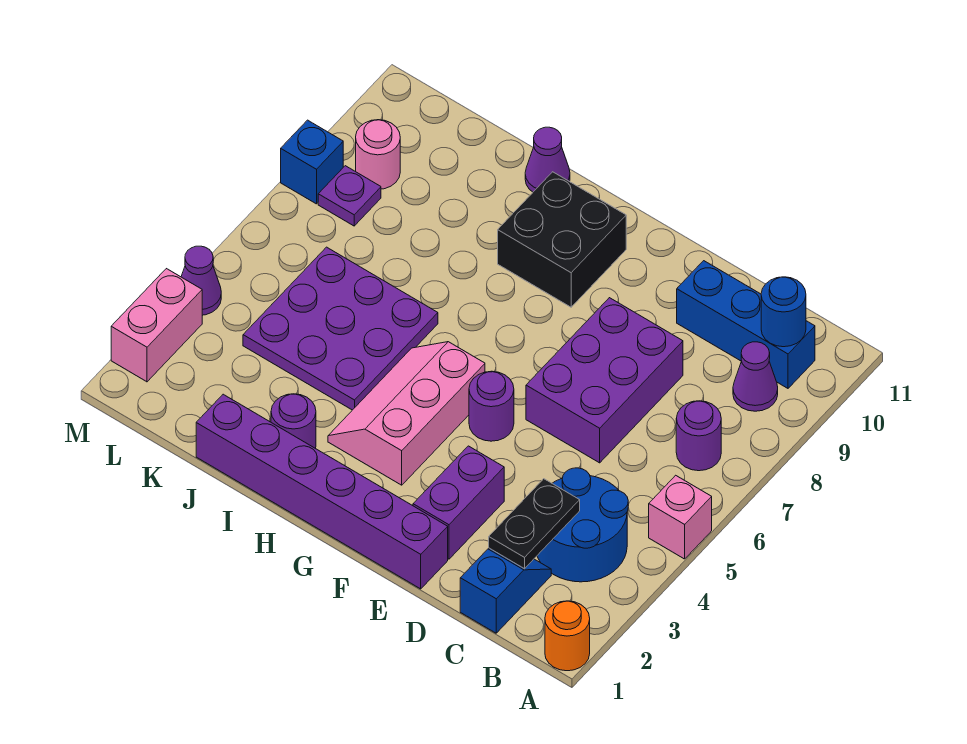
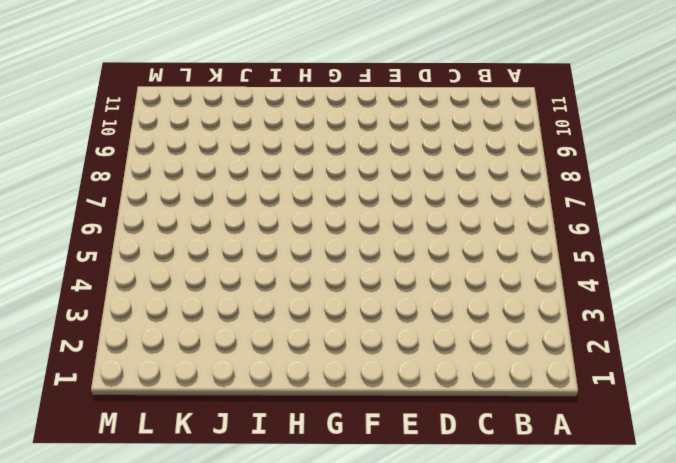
none -> orange round brick A1 level 1
none -> pink brick A5 level 1
none -> blue round brick B3:C4 level 1

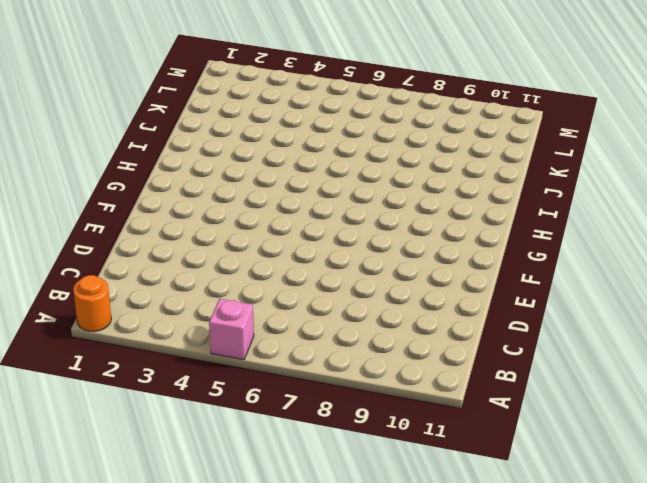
none -> blue round brick B3:C4 level 1
none -> purple round brick B7 level 1
none -> purple cone B9 level 1

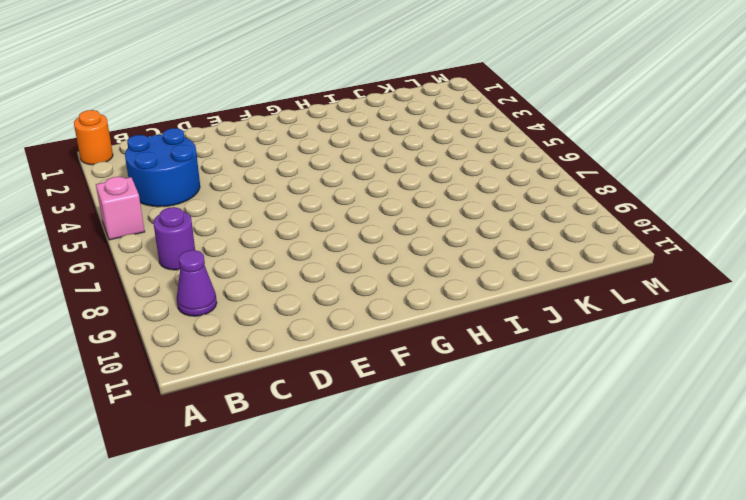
none -> blue brick B10:D10 level 1
none -> blue slope C1:C2 level 1 top 1
none -> purple brick D6:E8 level 1

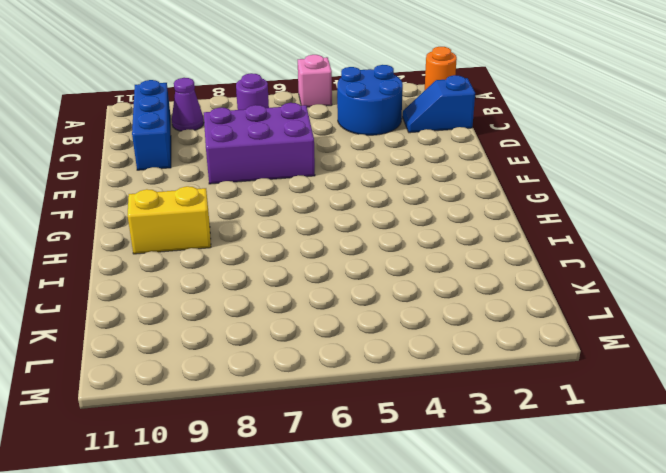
yellow brick H9:H10 level 1 -> black brick G9:H10 level 1
none -> purple brick E1:J1 level 1
none -> purple brick E2:E3 level 1
none -> purple round brick F5 level 1

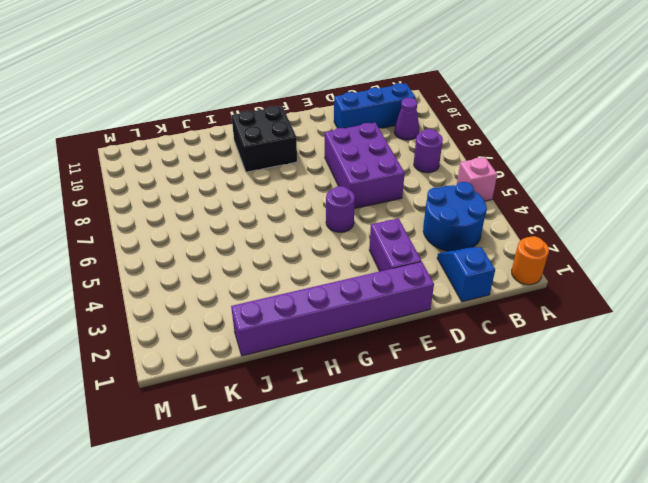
none -> pink slope G3:H5 level 1 top G
none -> purple round brick I2 level 1
none -> purple plate I4:K6 level 1

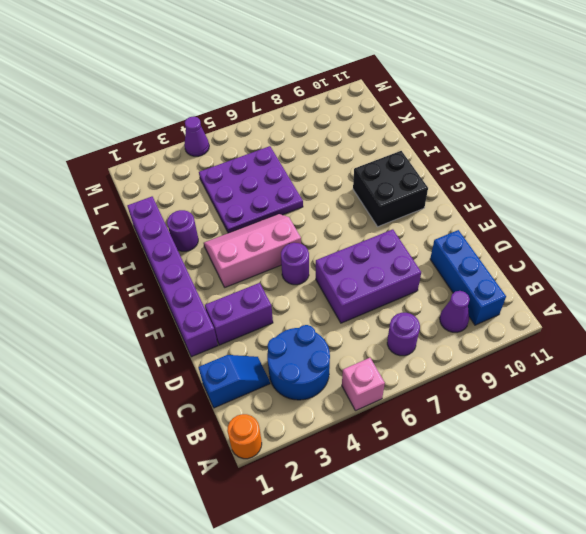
none -> purple cone I11 level 1
none -> purple plate L8 level 1
none -> pink round brick L9 level 1

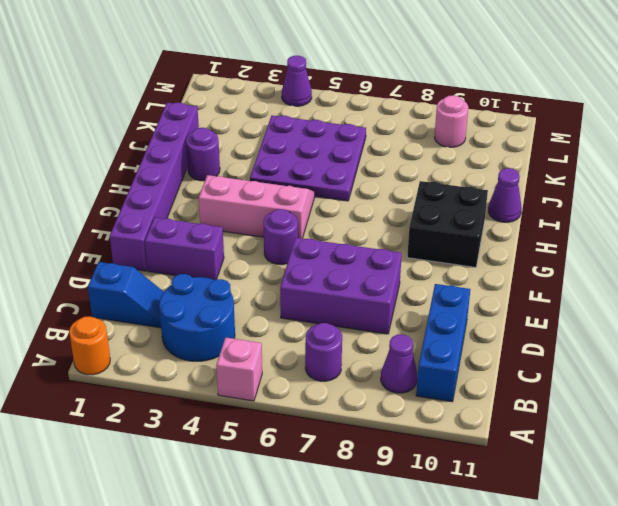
none -> purple plate L8 level 1
none -> pink brick M2:M3 level 1
none -> blue brick M8 level 1

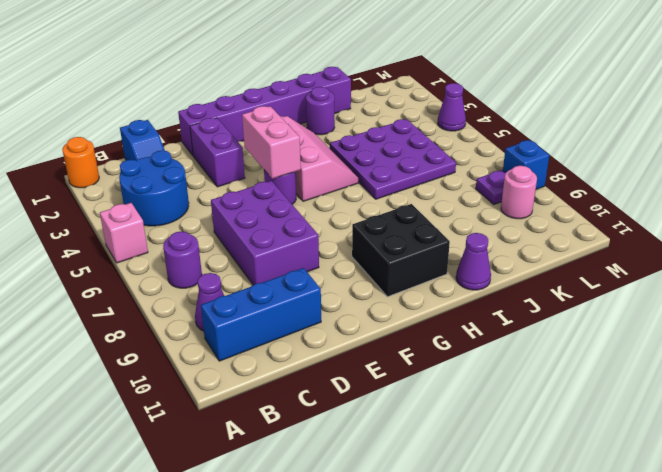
pink brick F4:F5 level 2 -> pink brick M2:M3 level 1
none -> blue round brick B10 level 2
none -> black plate C2:C3 level 2

